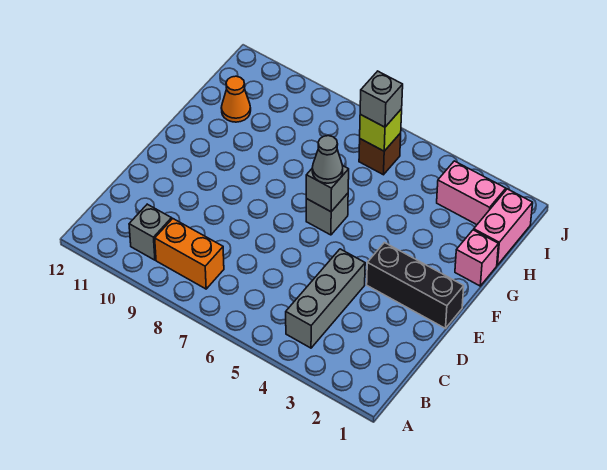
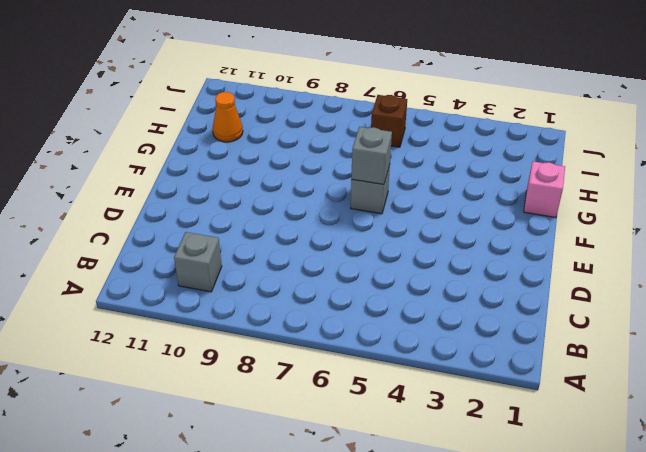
none -> grey brick B4:D4 level 1
none -> orange brick B8:B9 level 1
none -> black brick E1:E3 level 1

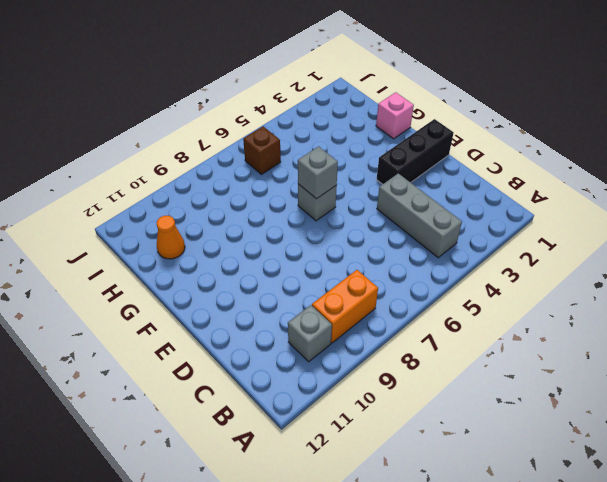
none -> pink brick H1:I1 level 1
none -> pink brick I2:I3 level 1
none -> lime brick I6 level 2

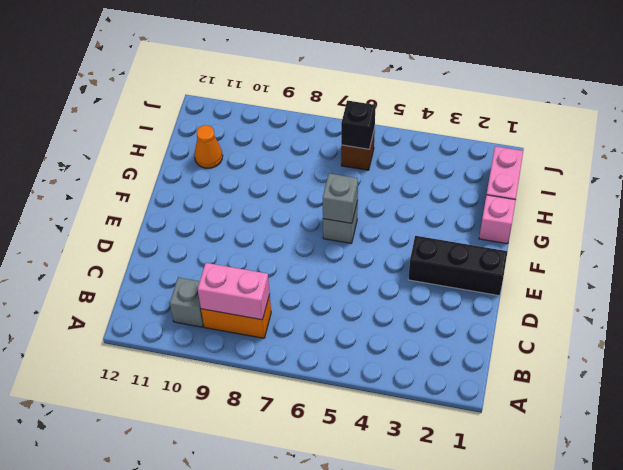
pink brick B8:B9 level 2 -> pink brick I2:I3 level 1
black brick I6 level 2 -> lime brick I6 level 2
none -> grey brick B4:D4 level 1
none -> grey cone F6 level 3
none -> grey brick I6 level 3

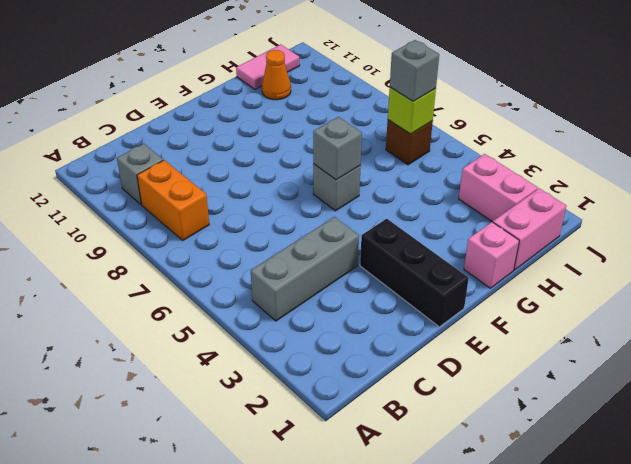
pink tile H12:I12 level 1 -> none
none -> grey cone F6 level 3

